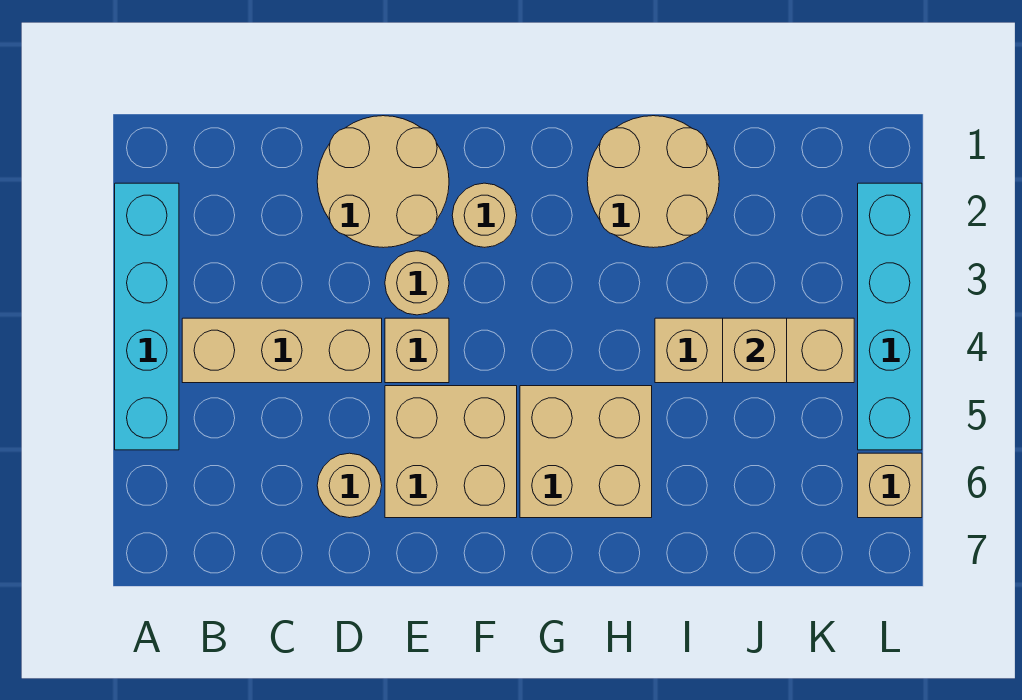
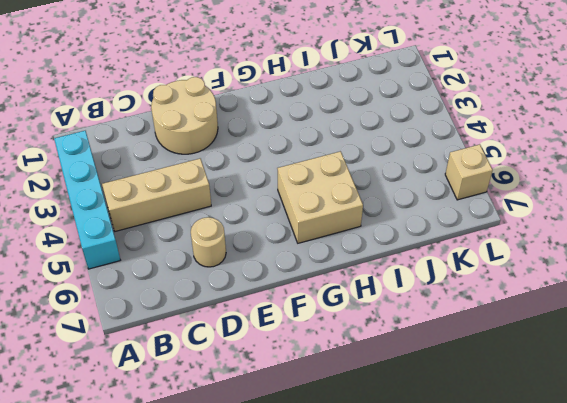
none -> tan round brick E3 level 1
none -> tan brick E4 level 1
none -> tan brick E5:F6 level 1

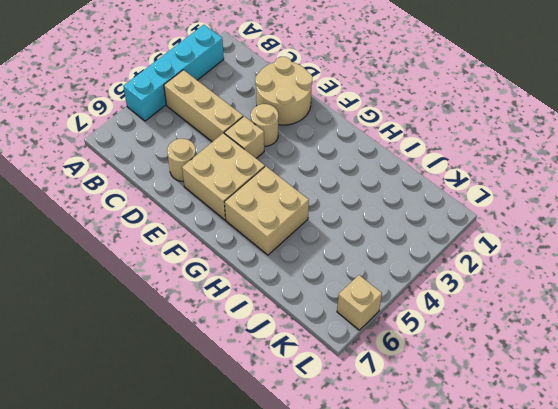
none -> tan round brick F2 level 1
none -> tan round brick H1:I2 level 1
none -> tan brick I4:K4 level 1

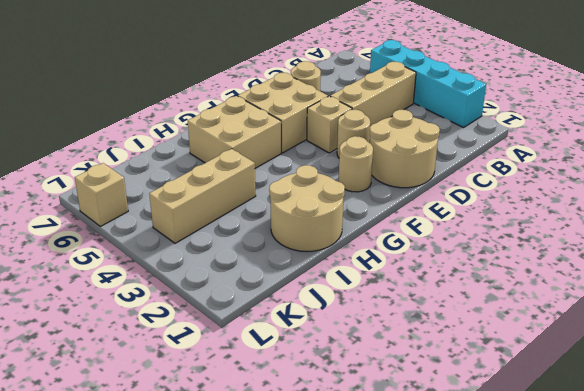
none -> cyan brick L2:L5 level 1
none -> tan brick J4 level 2

